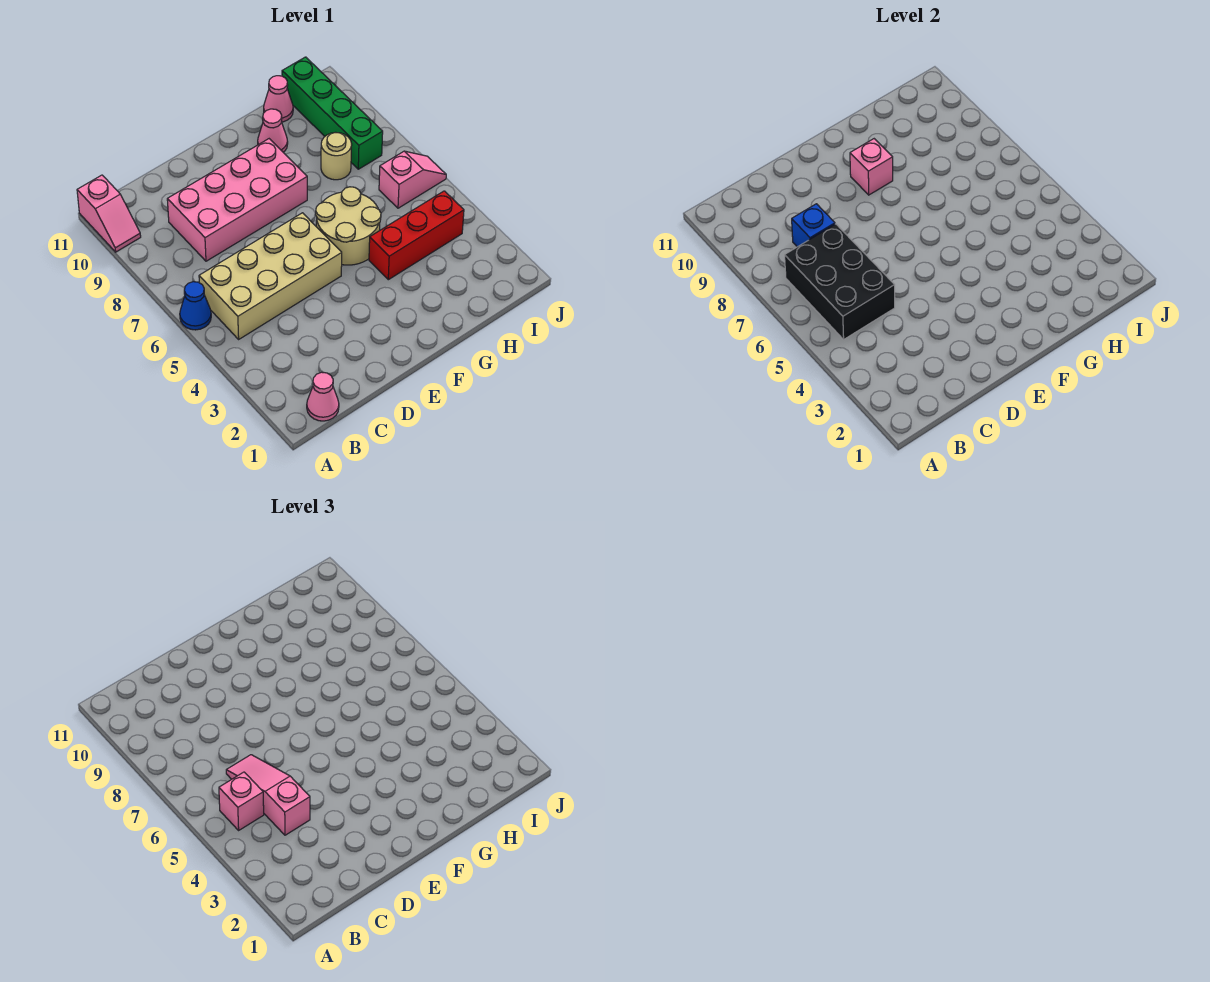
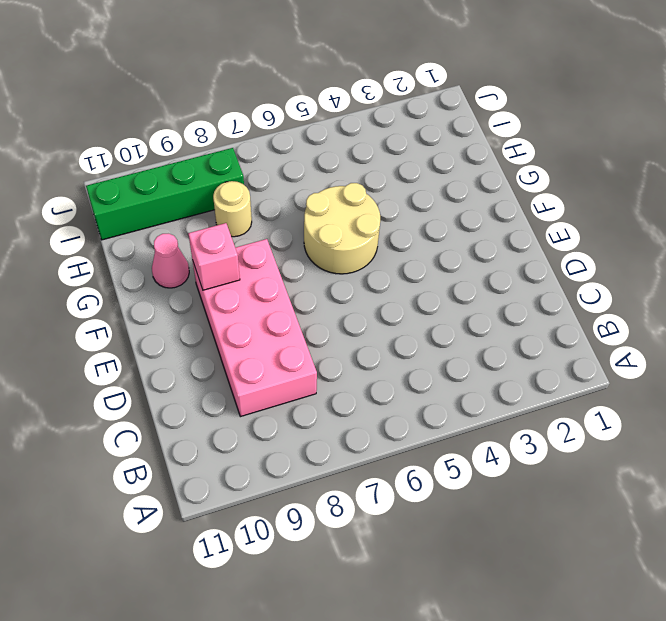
none -> blue cone A6 level 1
none -> pink slope A10:A11 level 1 top 11
none -> pink cone B1 level 1

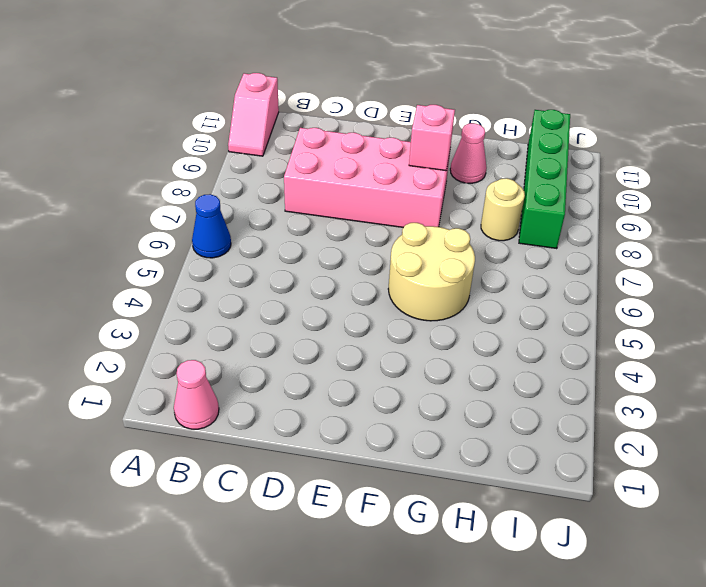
none -> tan brick B5:E6 level 1
none -> red brick G4:I4 level 1
none -> pink cone H11 level 1

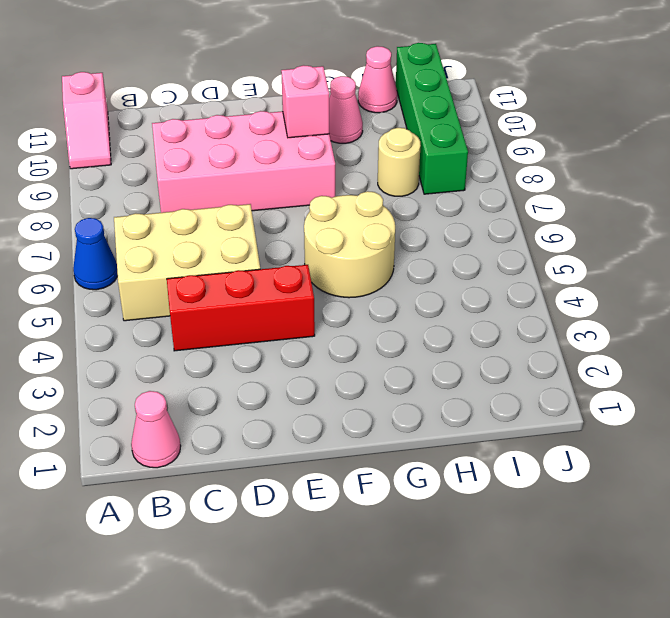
tan brick B5:D6 level 1 -> tan brick B5:E6 level 1
red brick C4:E4 level 1 -> red brick G4:I4 level 1
none -> pink slope I6:J6 level 1 top I
none -> black brick B5:C7 level 2
none -> blue brick C8 level 2

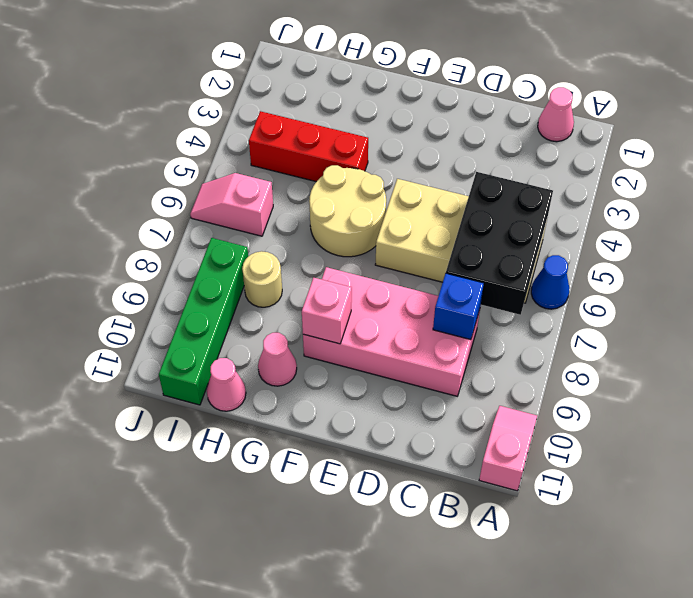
none -> pink brick B5 level 3
none -> pink slope C4:C6 level 3 top 4

